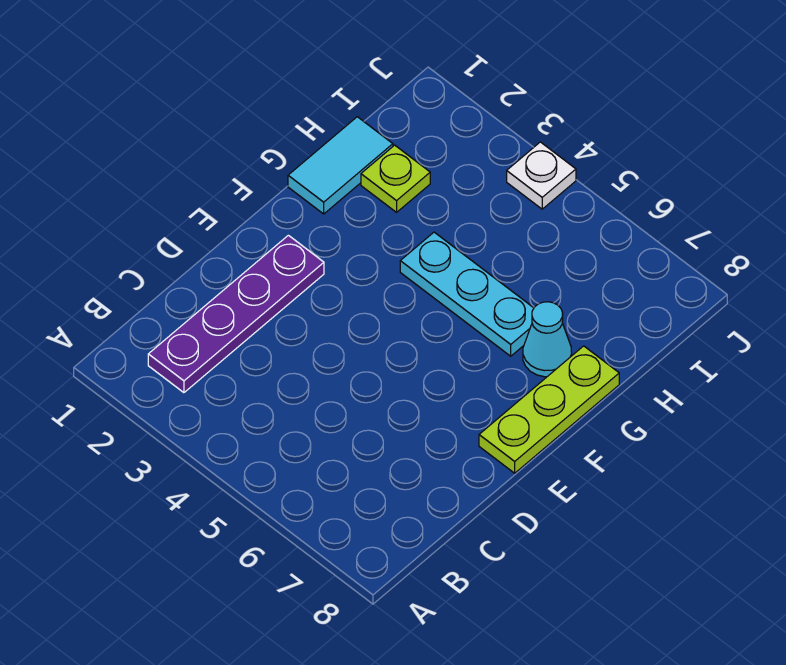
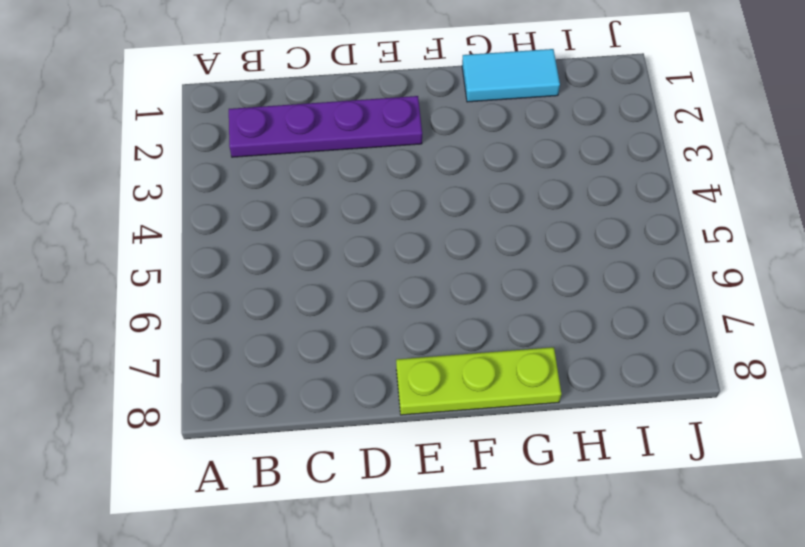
none -> cyan plate G4:G6 level 1
none -> cyan cone G7 level 1

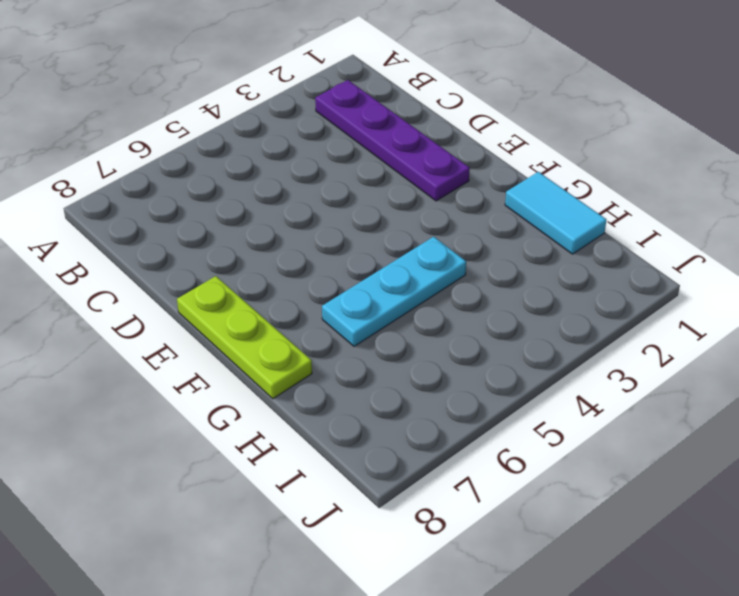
none -> cyan cone G7 level 1
none -> lime plate H2 level 1

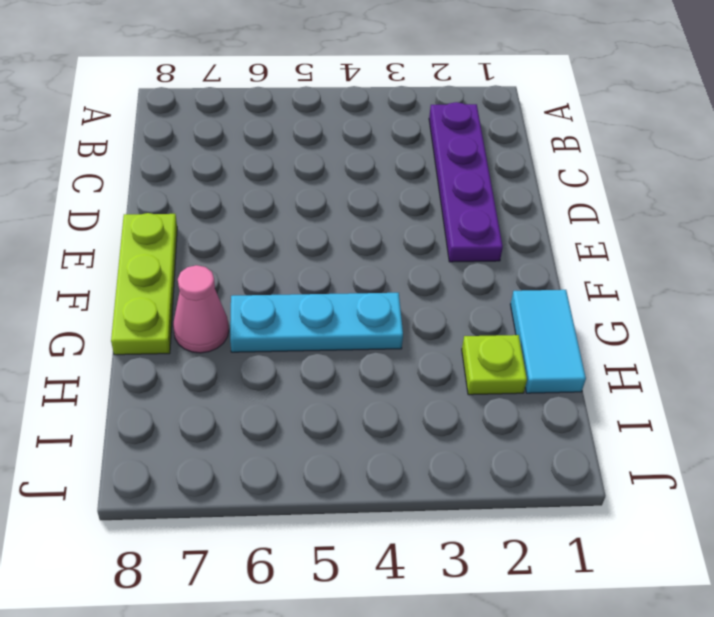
pink cone G7 level 1 -> cyan cone G7 level 1
none -> white plate J4 level 1

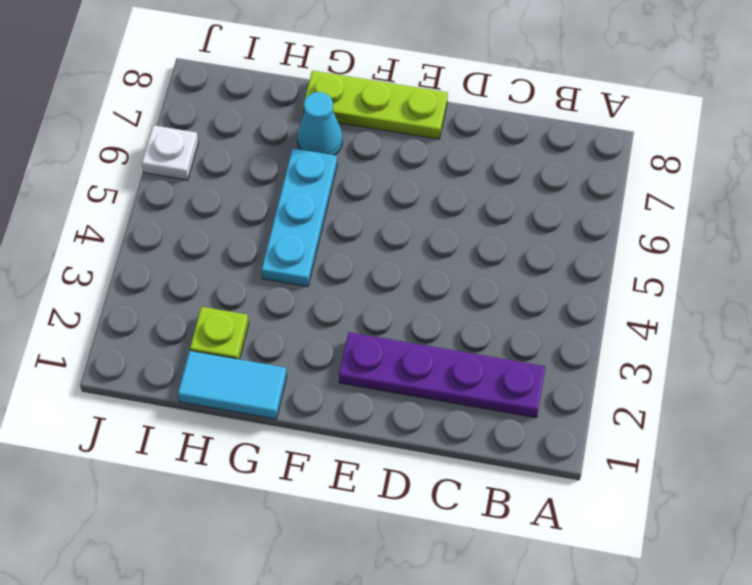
white plate J6 level 1 -> white plate J4 level 1

